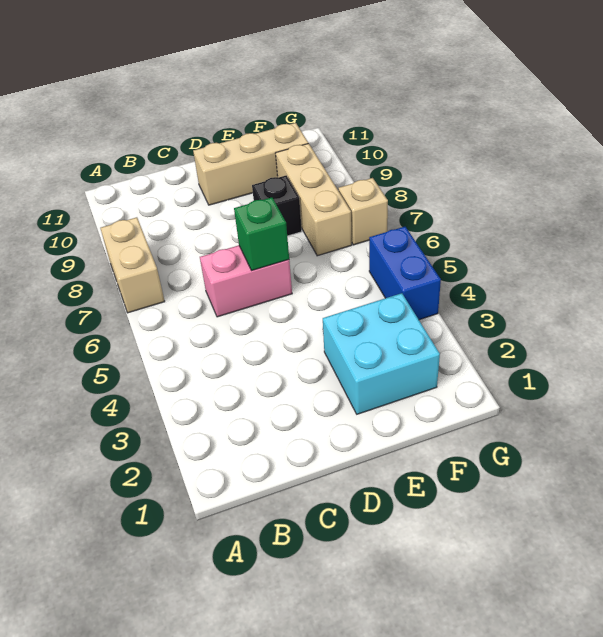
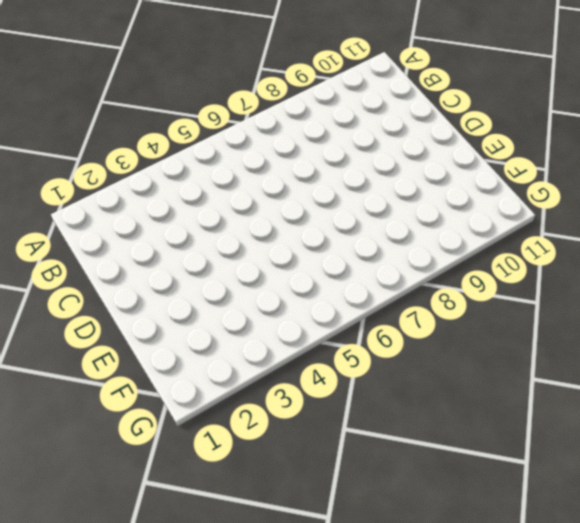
none -> tan brick A7:A8 level 1
none -> pink brick C6:D6 level 1

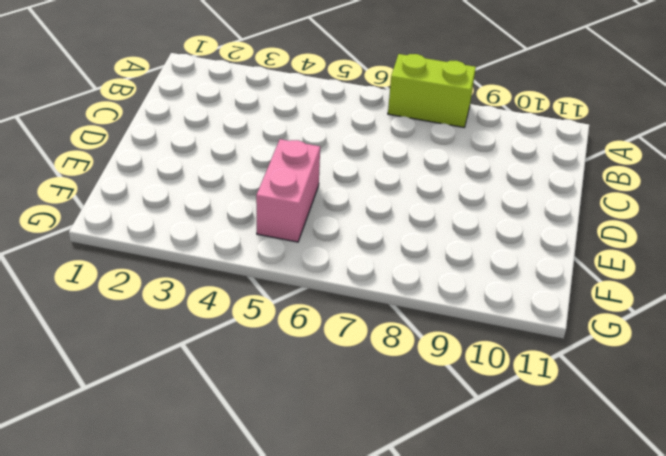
lime brick A7:A8 level 1 -> tan brick A7:A8 level 1
pink brick E5:F5 level 1 -> pink brick C6:D6 level 1
none -> tan brick D10:F10 level 1
none -> cyan brick E2:F3 level 1

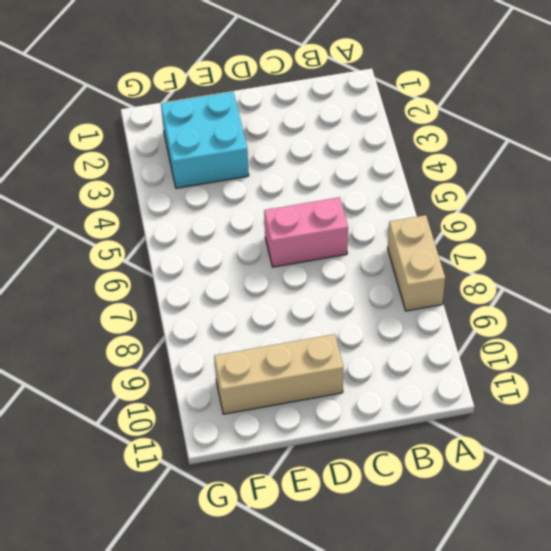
none -> black brick E8 level 1
none -> tan brick F7:F9 level 1

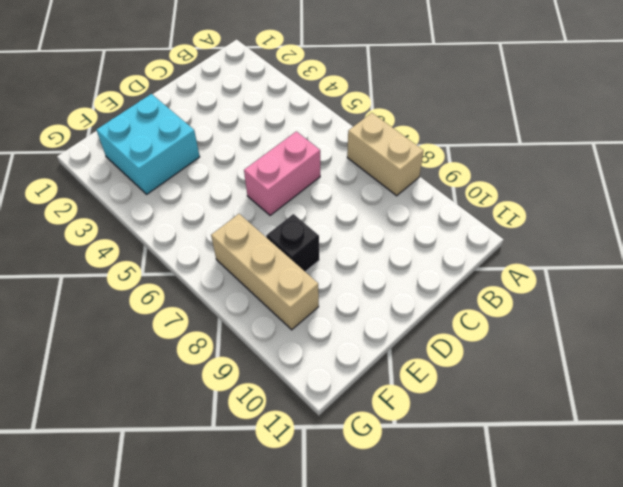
none -> tan brick D10:F10 level 1
none -> blue brick G4:G5 level 1

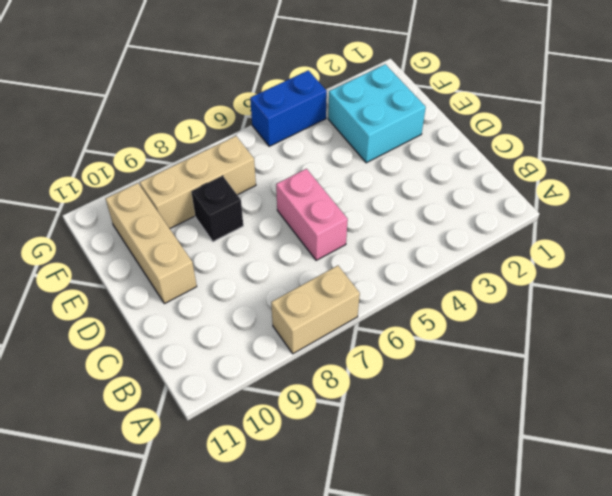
none -> tan brick G7 level 1
none -> green brick D6 level 2

